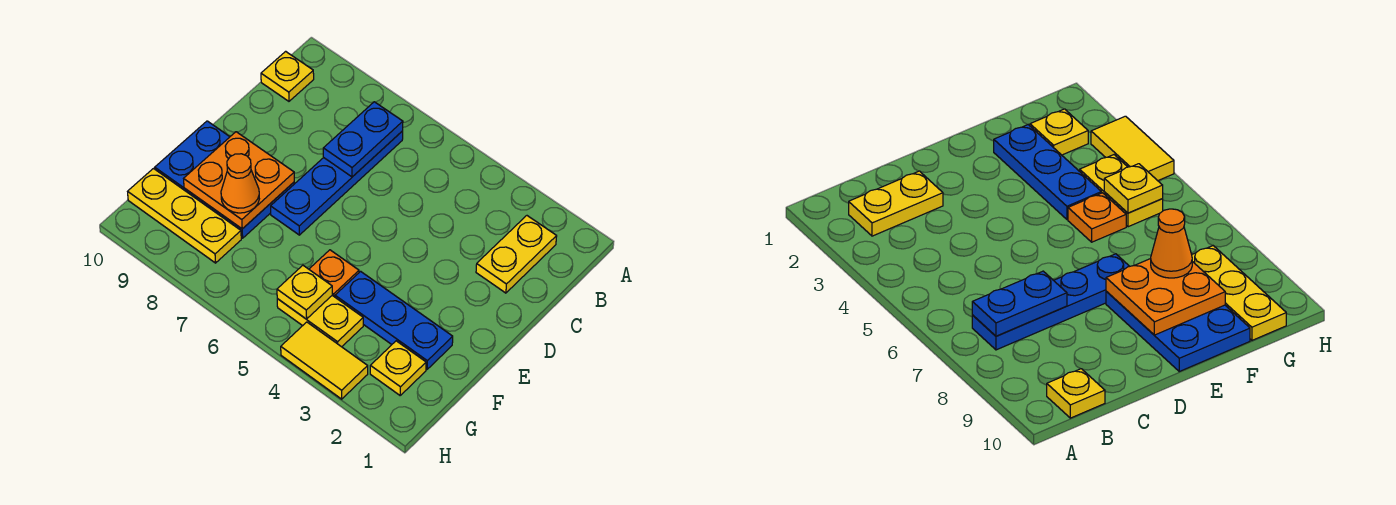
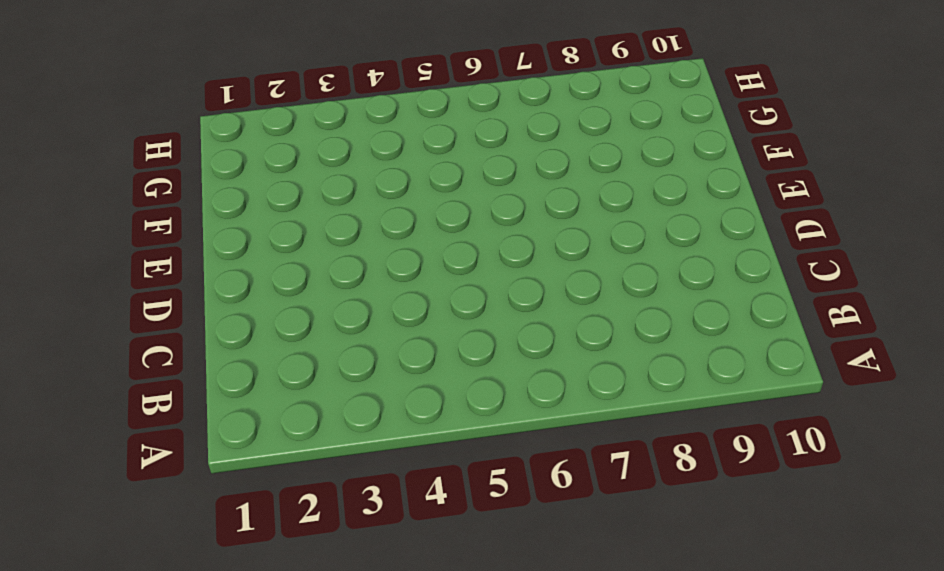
none -> yellow plate B2:C2 level 1
none -> blue plate B7:E7 level 1
none -> yellow plate B10 level 1

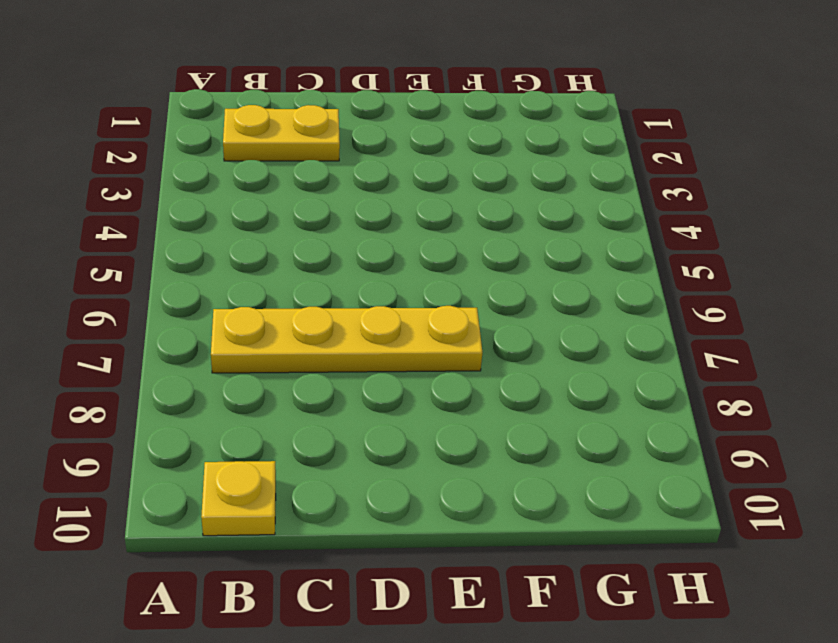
yellow plate B7:E7 level 1 -> blue plate B7:E7 level 1
none -> blue plate E8:F10 level 1
none -> blue plate F2:F4 level 1
none -> orange plate F5 level 1

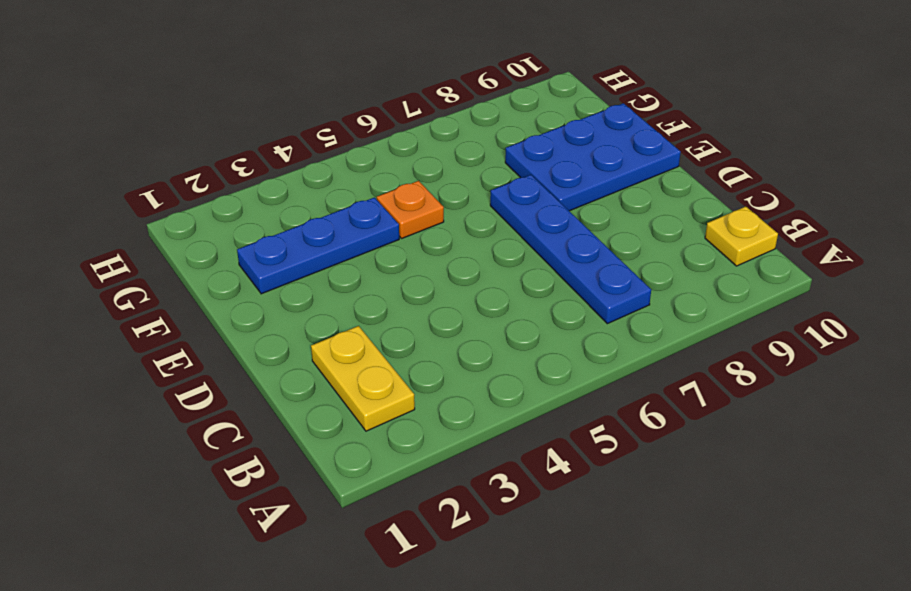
none -> yellow plate G2 level 1
none -> yellow plate G4:G5 level 1
none -> yellow plate G8:G10 level 1

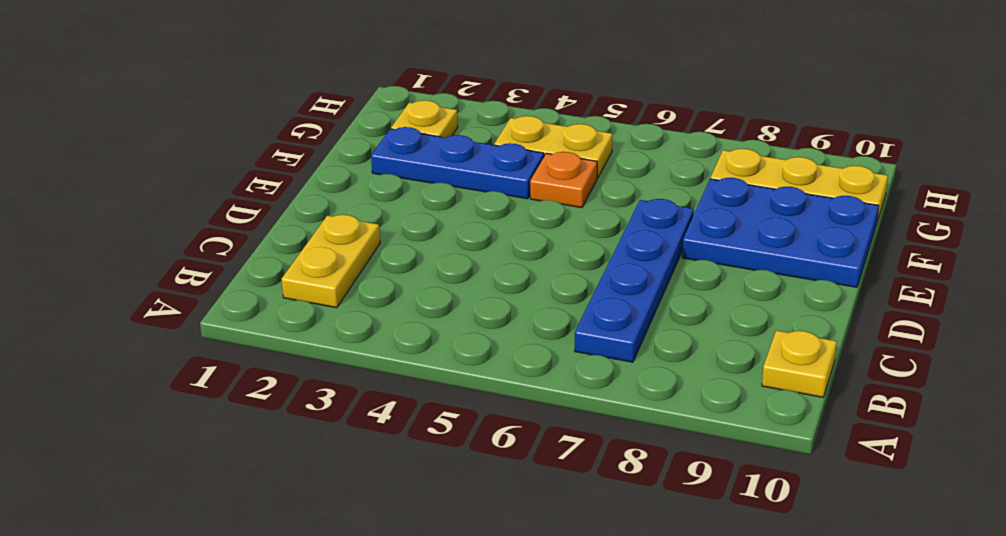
none -> yellow tile H3:H4 level 1
none -> blue plate B7:C7 level 2
none -> orange plate E8:F9 level 2

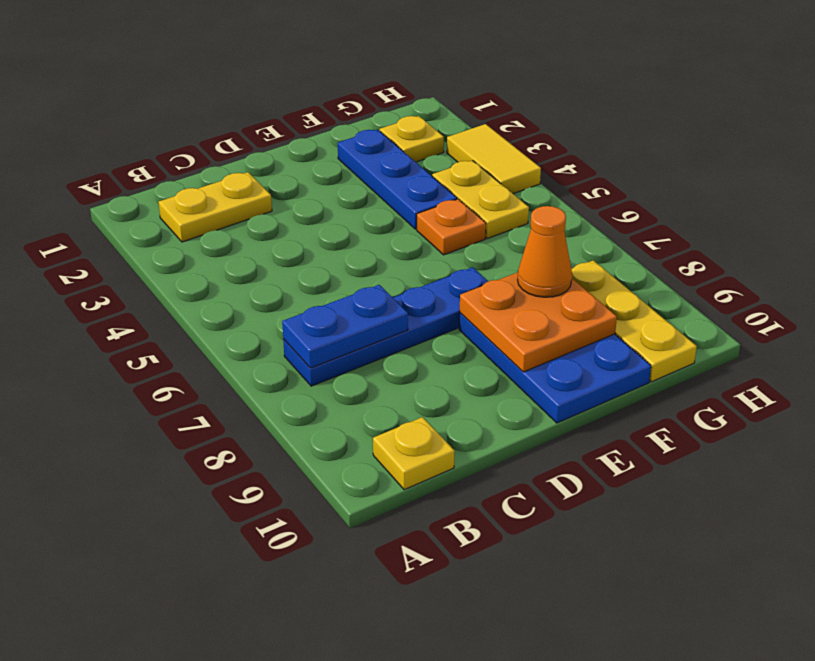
none -> yellow plate G5 level 2

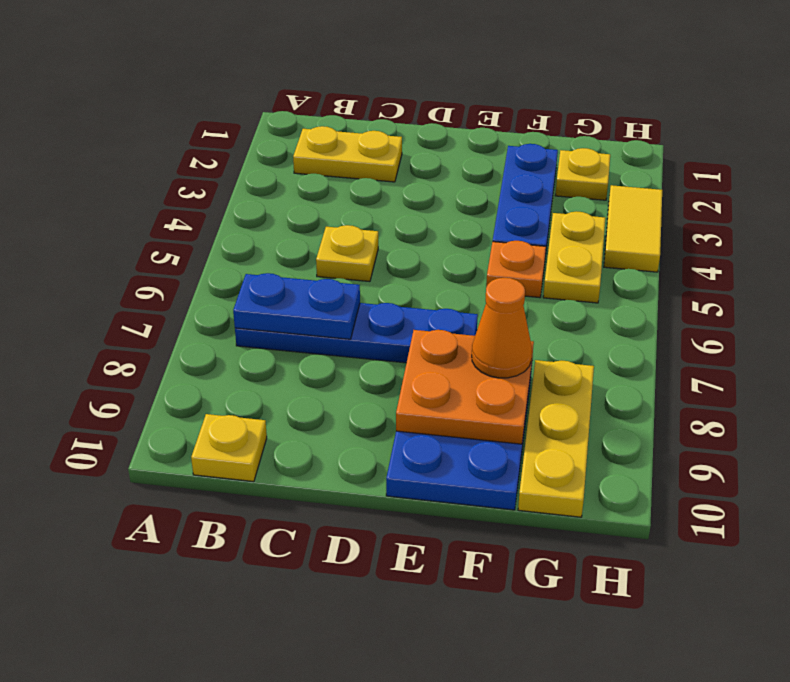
yellow plate C5 level 1 -> yellow plate G5 level 2

